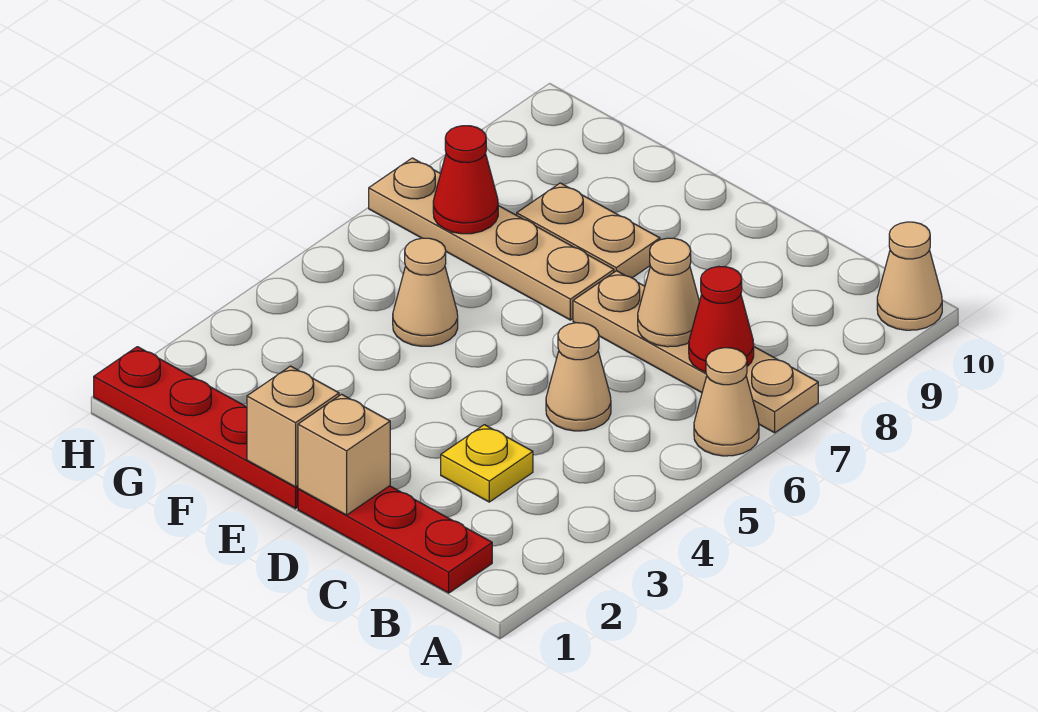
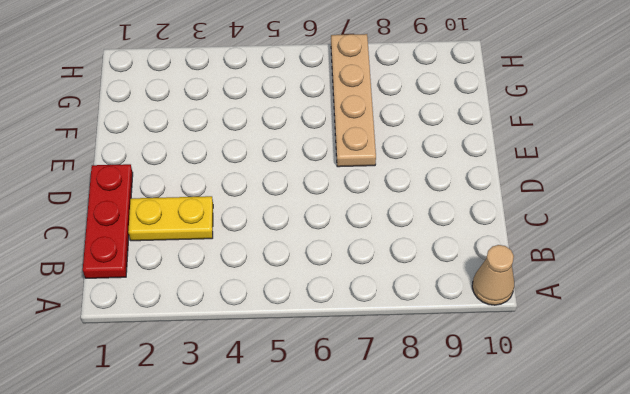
yellow plate C2:C3 level 1 -> yellow plate C3 level 1
none -> tan cone A6 level 1
none -> tan plate A7:D7 level 1
none -> tan cone C5 level 1

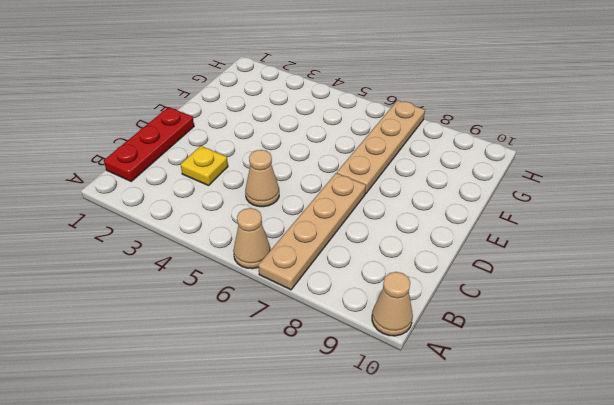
none -> red plate E1:H1 level 1
none -> tan plate E8:F8 level 1
none -> tan cone F5 level 1

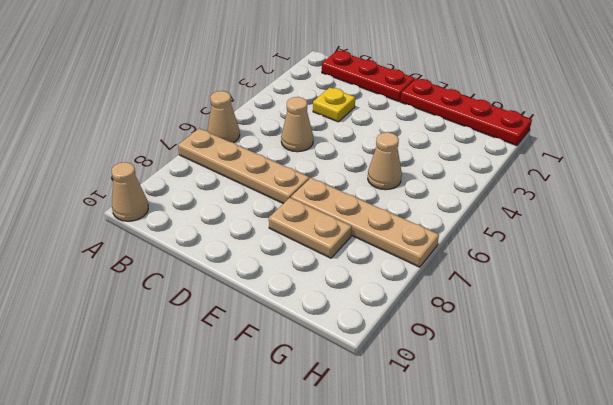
none -> red cone B7 level 2
none -> tan cone C7 level 2
none -> tan brick D1 level 2

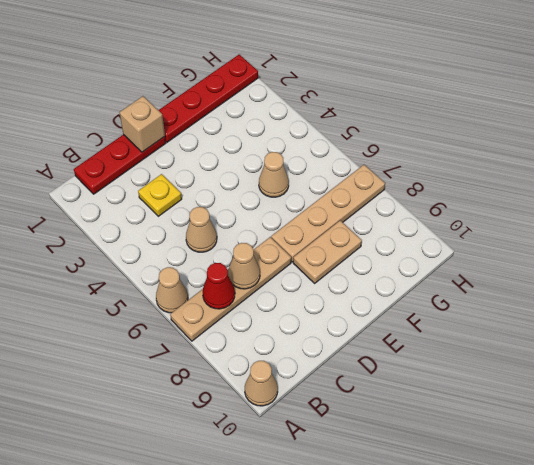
none -> tan brick E1 level 2
none -> red cone G7 level 2

